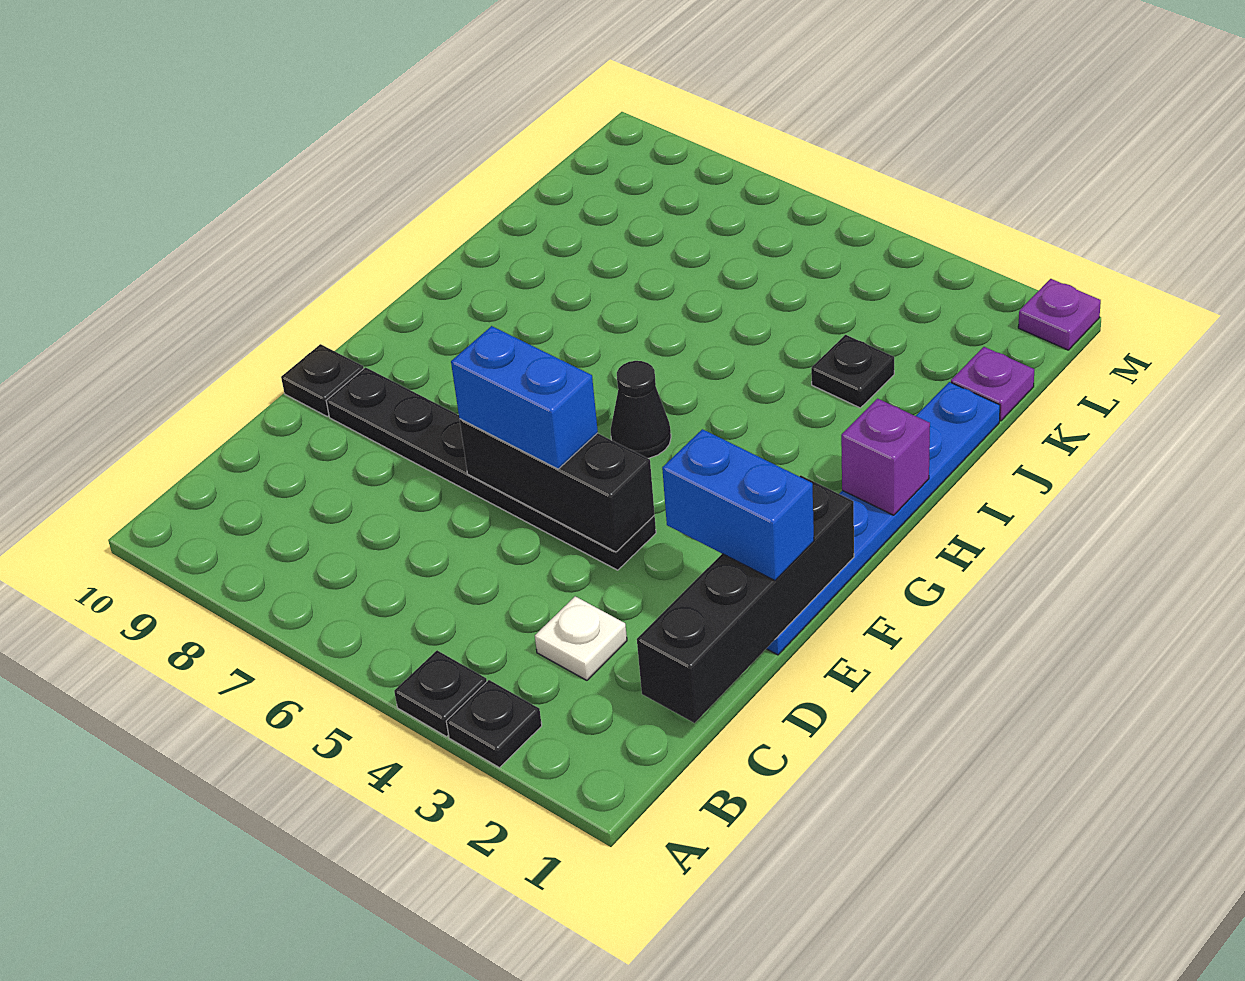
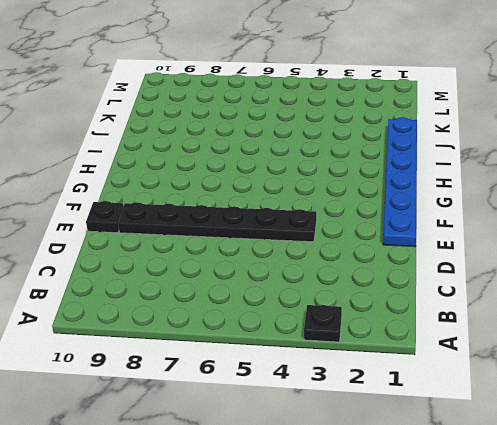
none -> black plate A4 level 1
none -> white plate C3 level 1
none -> black cone G5 level 1

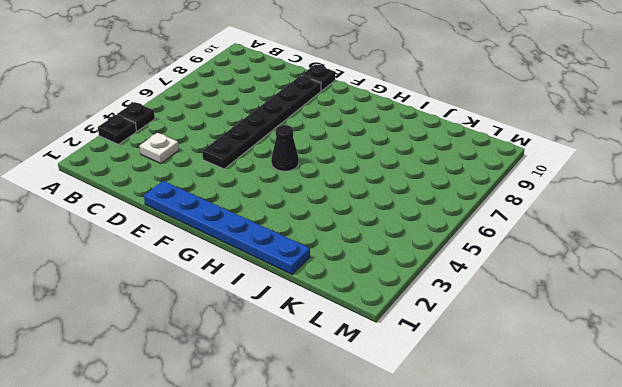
none -> black plate J3 level 1
none -> purple plate K1 level 1
none -> purple plate M1 level 1

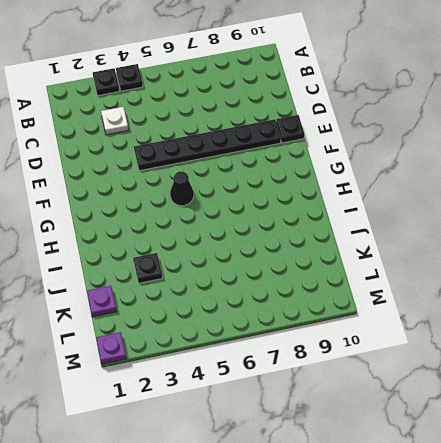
none -> blue plate E1:J1 level 1
none -> black brick C1:F1 level 2
none -> black brick E4:E6 level 2

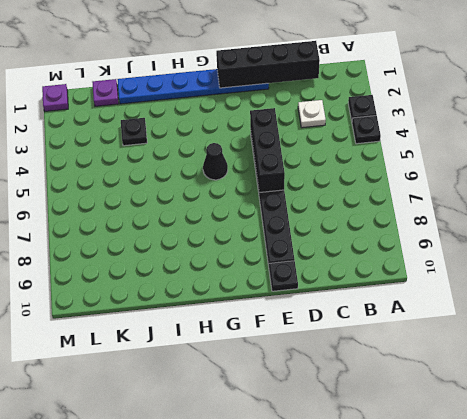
none -> purple brick H1 level 2
none -> blue brick E1:E2 level 3
none -> blue brick E5:E6 level 3

